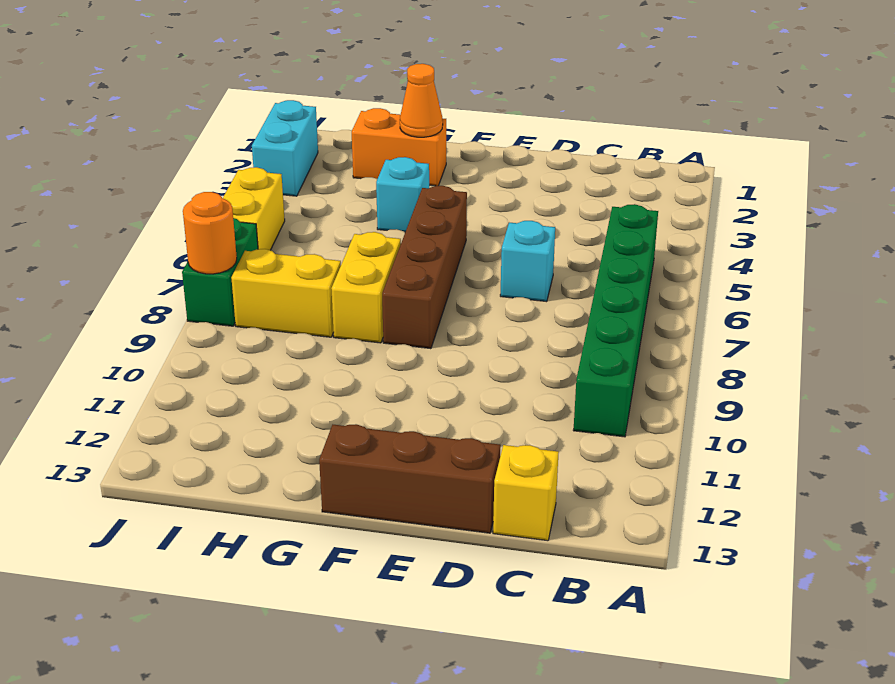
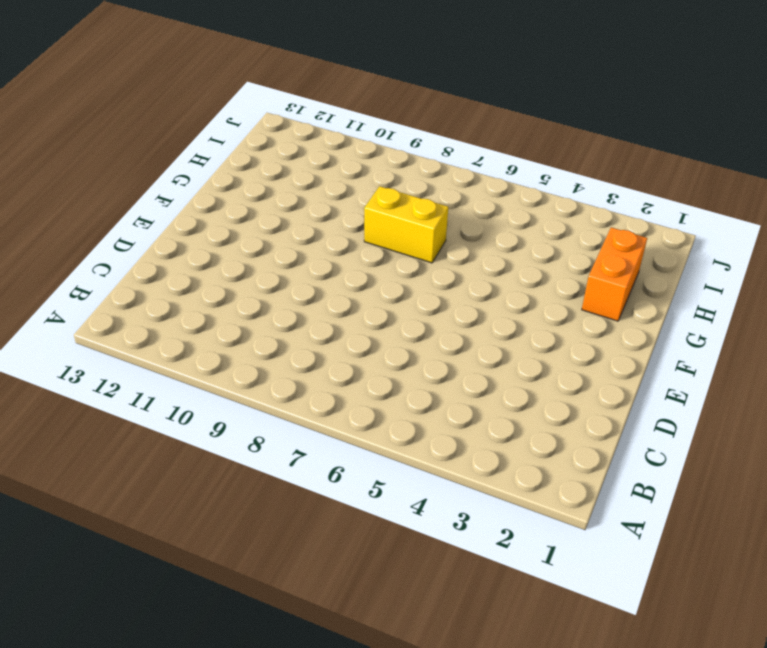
none -> green brick B5:B10 level 1
none -> yellow brick C13 level 1
none -> cyan brick D6 level 1

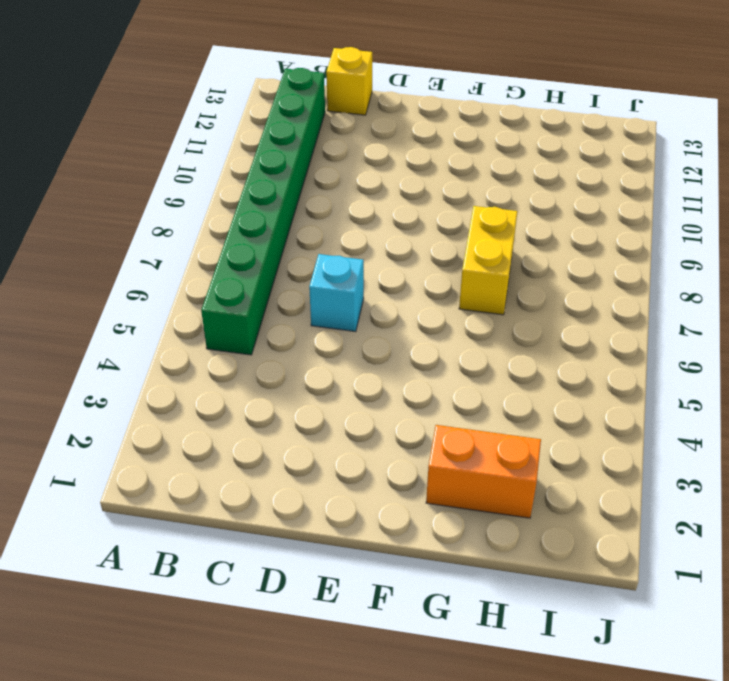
green brick B5:B12 level 1 -> green brick B5:B10 level 1
none -> brown brick D13:F13 level 1
none -> brown brick F5:F8 level 1
none -> cyan brick G4 level 1

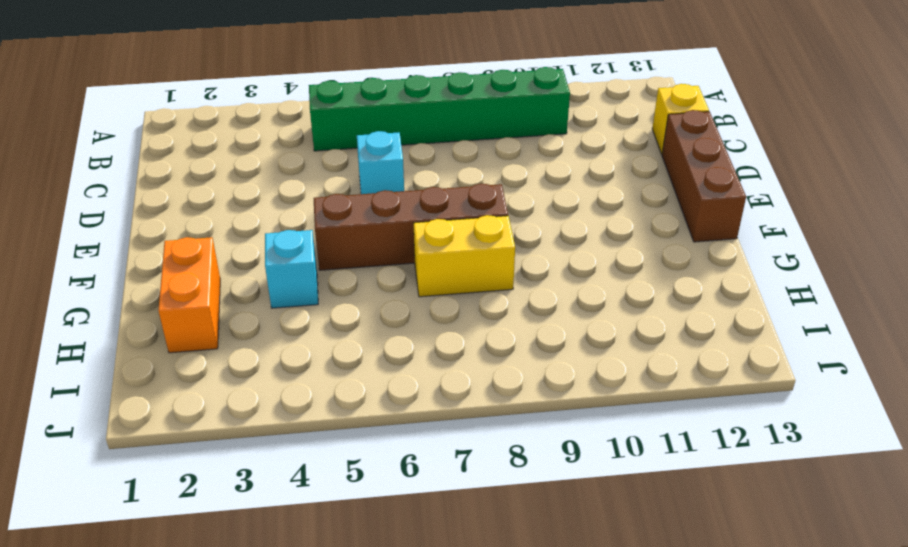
none -> yellow brick H8:I8 level 1
none -> cyan brick J2:J3 level 1
none -> yellow brick J5:J6 level 1

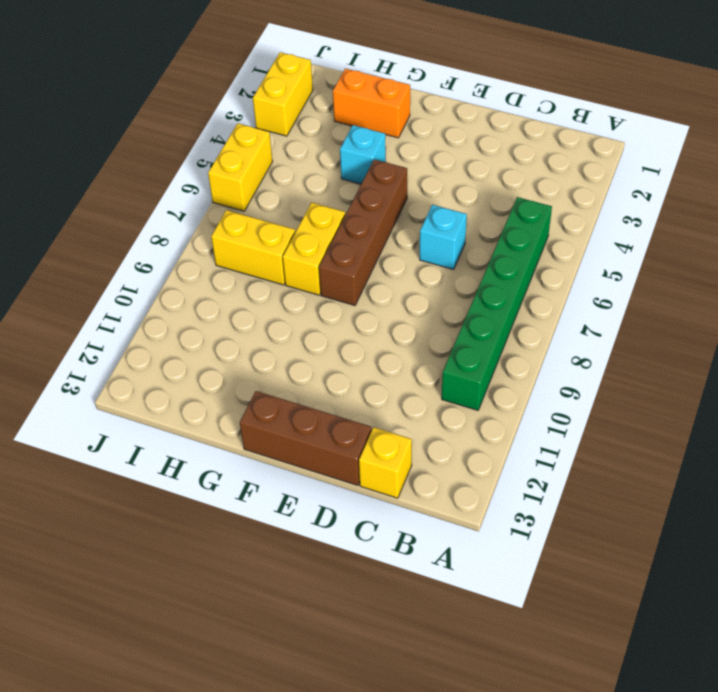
yellow brick J2:J3 level 1 -> cyan brick J2:J3 level 1
none -> green brick J7:J8 level 1
none -> orange cone G2 level 2
none -> orange round brick J8 level 2

